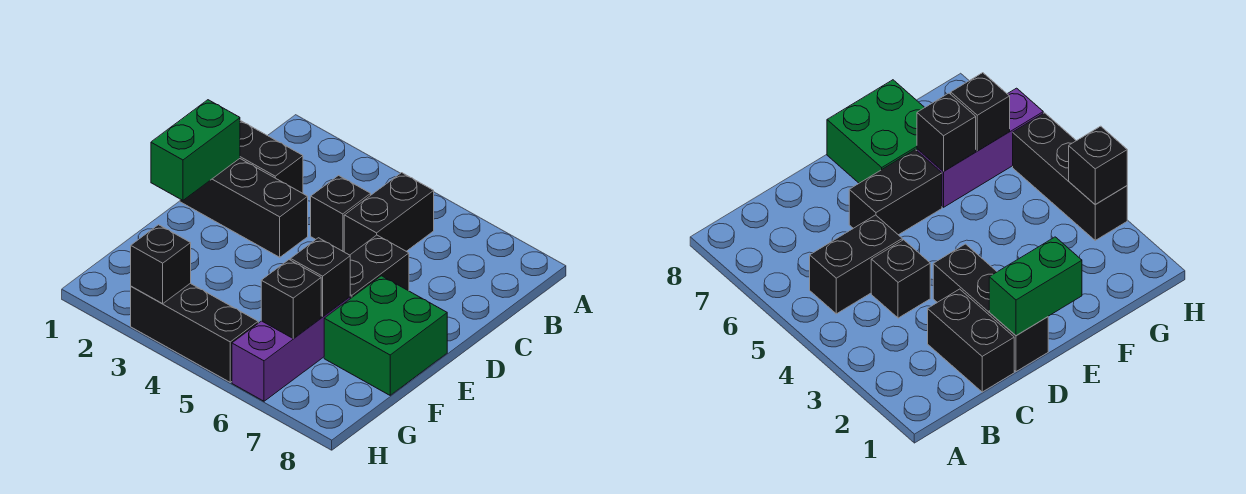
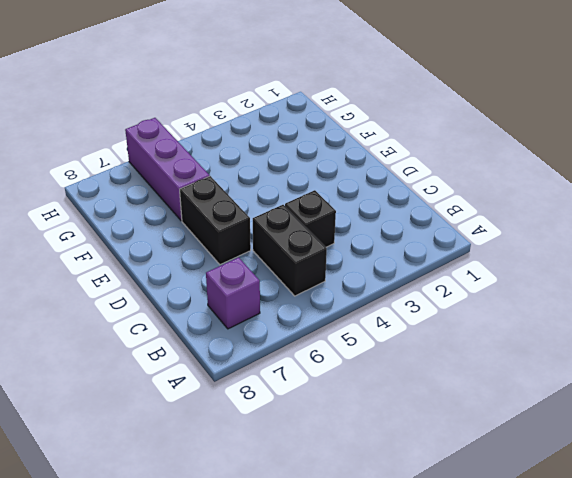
purple brick B7 level 1 -> none
none -> black brick C1:C2 level 1
none -> black brick D1:D3 level 1
none -> green brick E7:F8 level 1

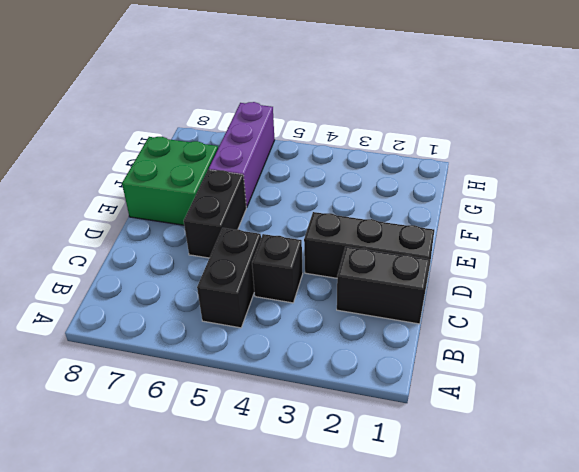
none -> black brick H3:H5 level 1
none -> green brick D1:E1 level 2
none -> black brick F6 level 2

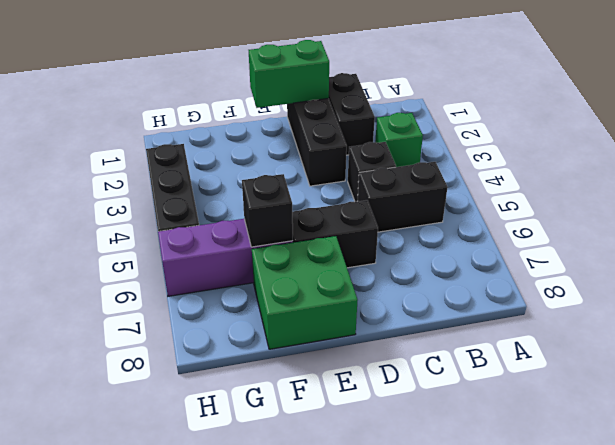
green brick B3 level 1 -> none
none -> black brick G6 level 2
none -> black brick H3 level 2

